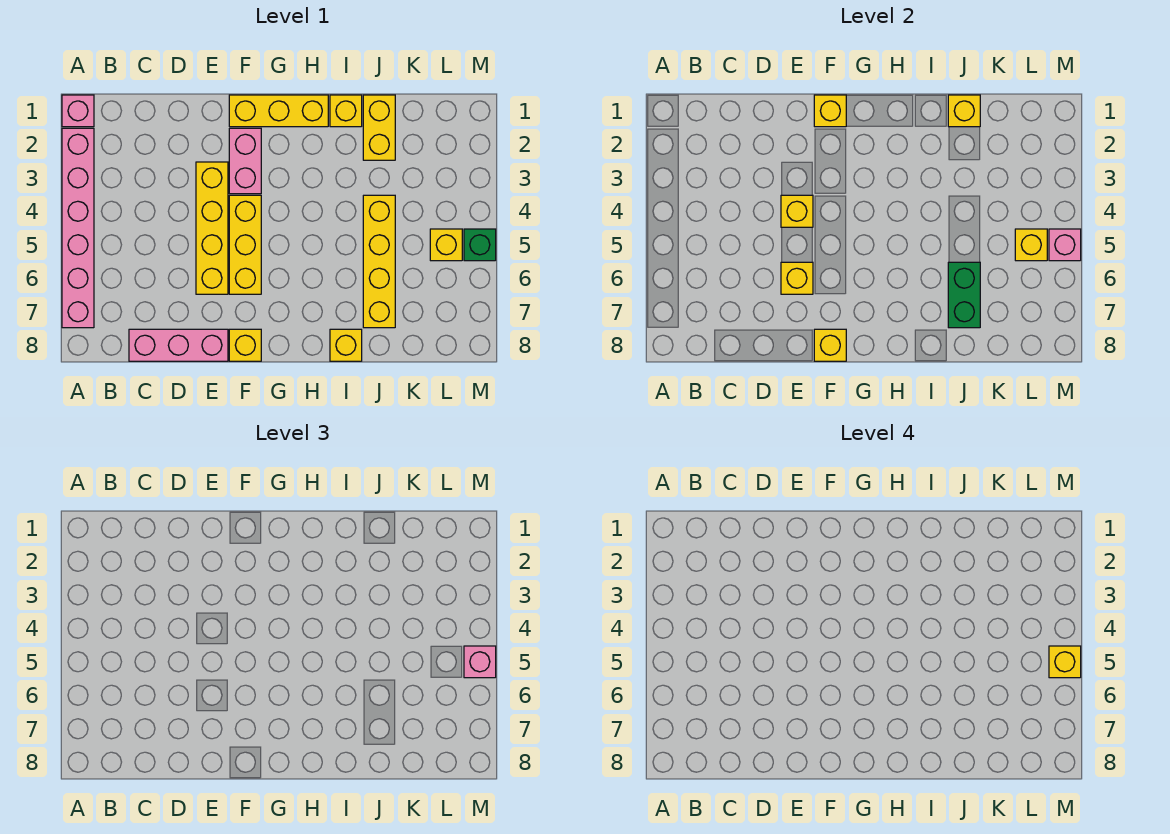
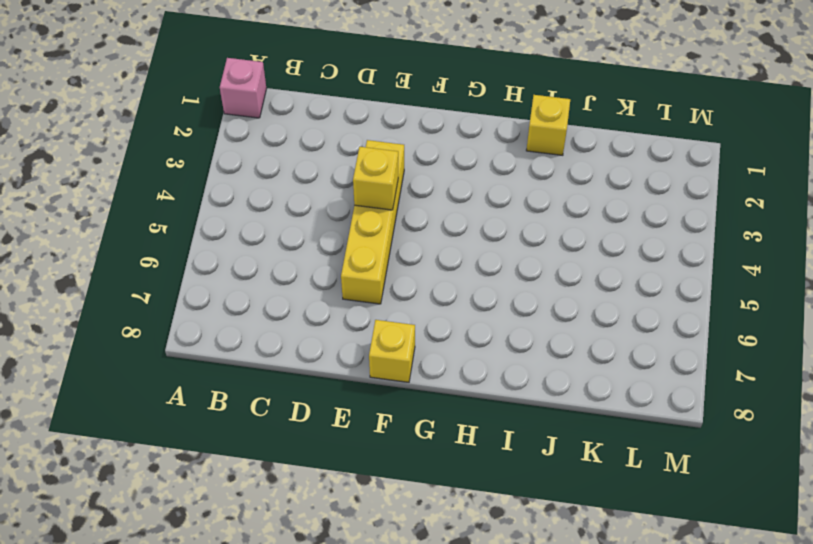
none -> pink brick A2:A7 level 1
none -> pink brick C8:E8 level 1
none -> yellow brick F1:H1 level 1

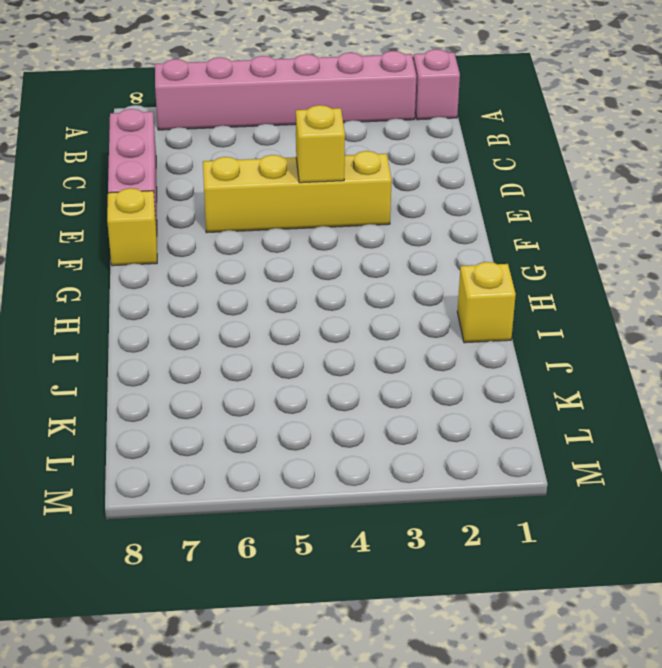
none -> yellow brick F1:H1 level 1
none -> pink brick F2:F3 level 1
none -> yellow brick F4:F6 level 1

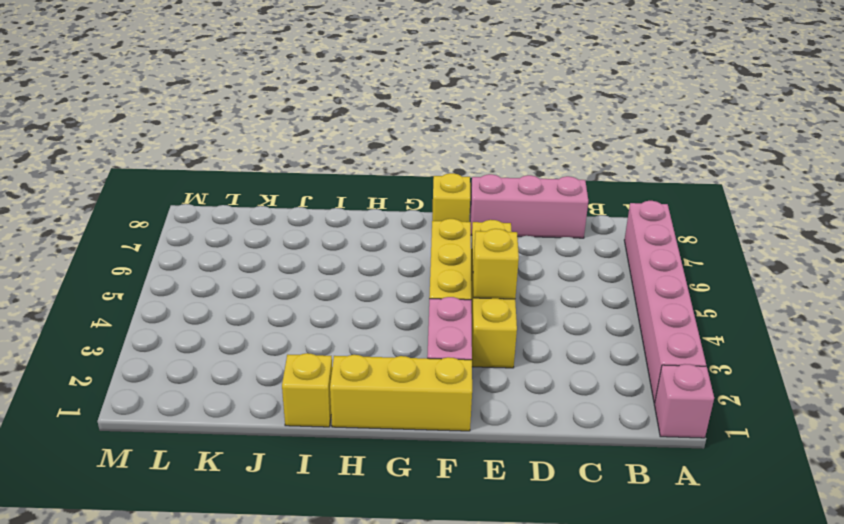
none -> yellow brick I8 level 1
none -> yellow brick J1:J2 level 1
none -> yellow brick J4:J7 level 1

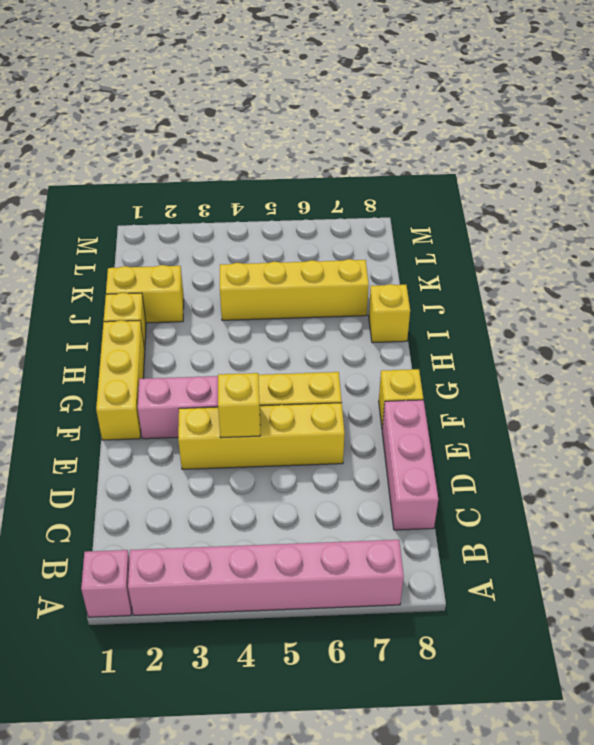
none -> yellow brick L5 level 1
none -> green brick M5 level 1
none -> yellow brick E6 level 2

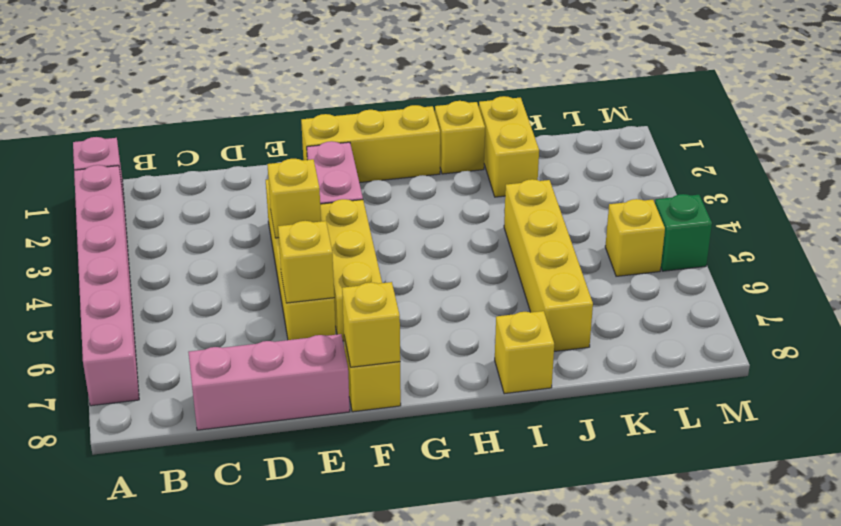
none -> yellow brick F1 level 2
none -> yellow brick J1 level 2
none -> green brick J6:J7 level 2

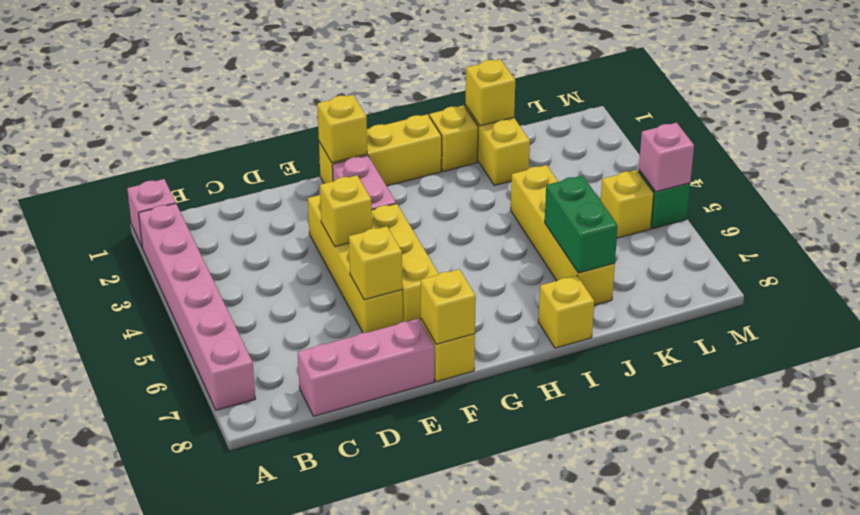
none -> yellow brick L5 level 2
none -> pink brick M5 level 3
none -> yellow brick M5 level 4

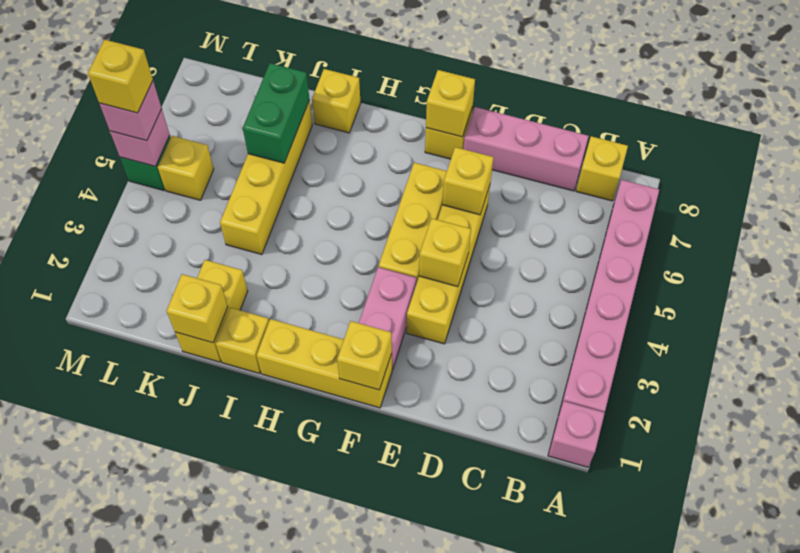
yellow brick B8 level 1 -> yellow brick L5 level 2

